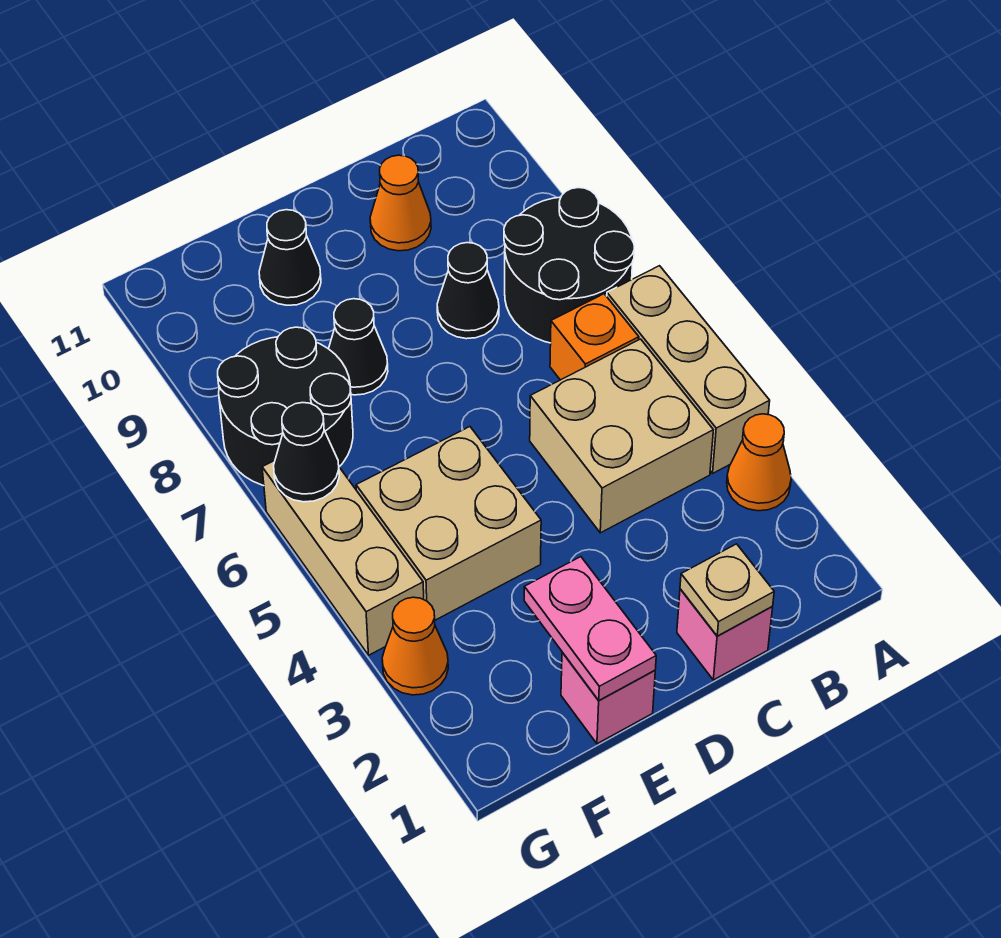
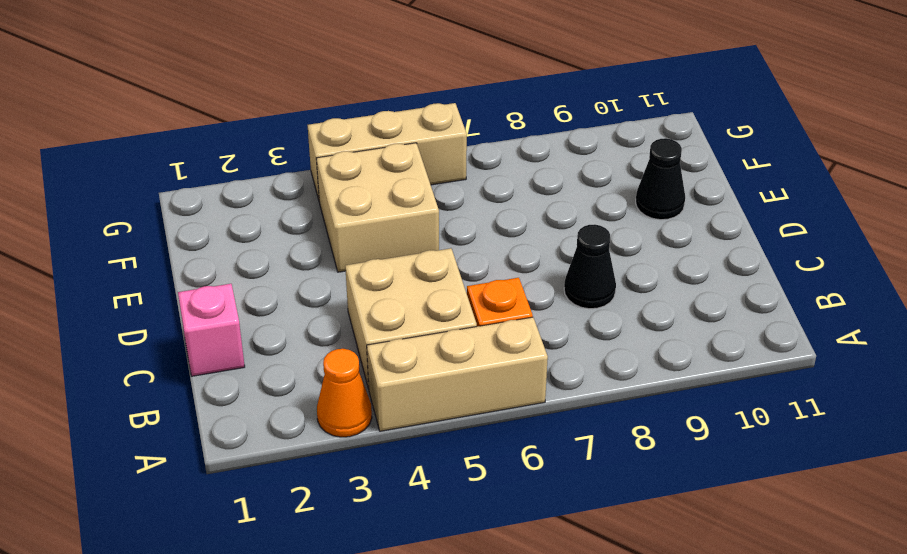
none -> black round brick A7:B8 level 1
none -> orange cone C10 level 1
none -> pink brick E1 level 1

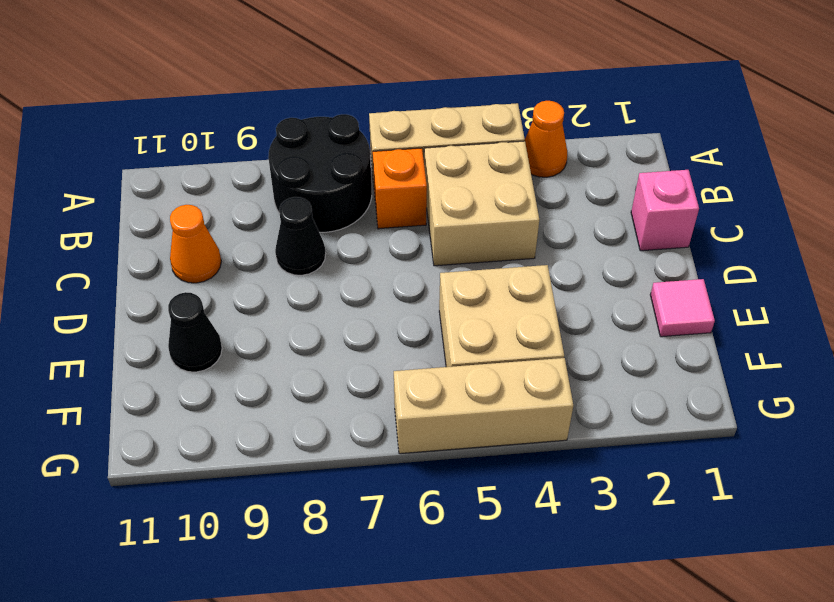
pink tile E1 level 1 -> pink brick E1 level 1
none -> black cone E8 level 1
none -> black round brick F7:G8 level 1
none -> orange cone G3 level 1

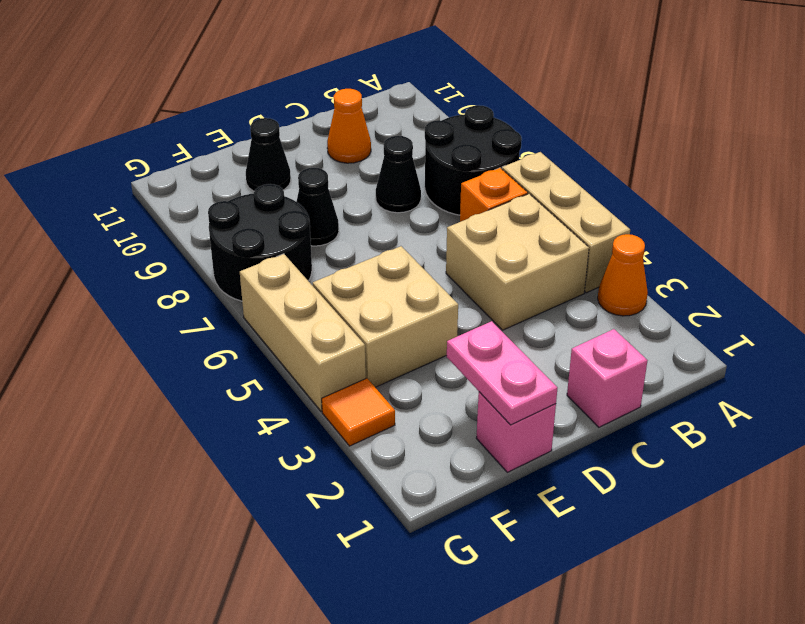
orange tile G3 level 1 -> orange cone G3 level 1
none -> tan plate C1 level 2
none -> black cone G6 level 2

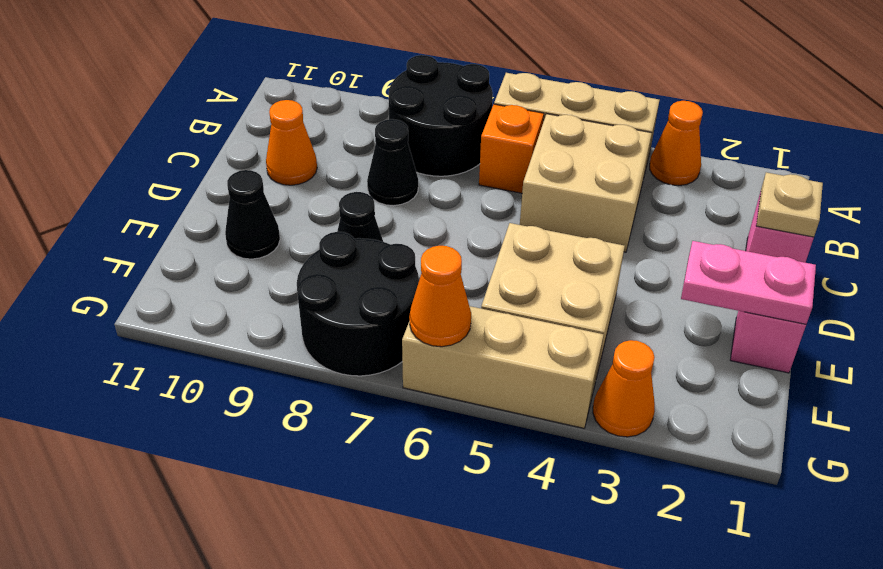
orange cone G6 level 2 -> black cone G6 level 2

